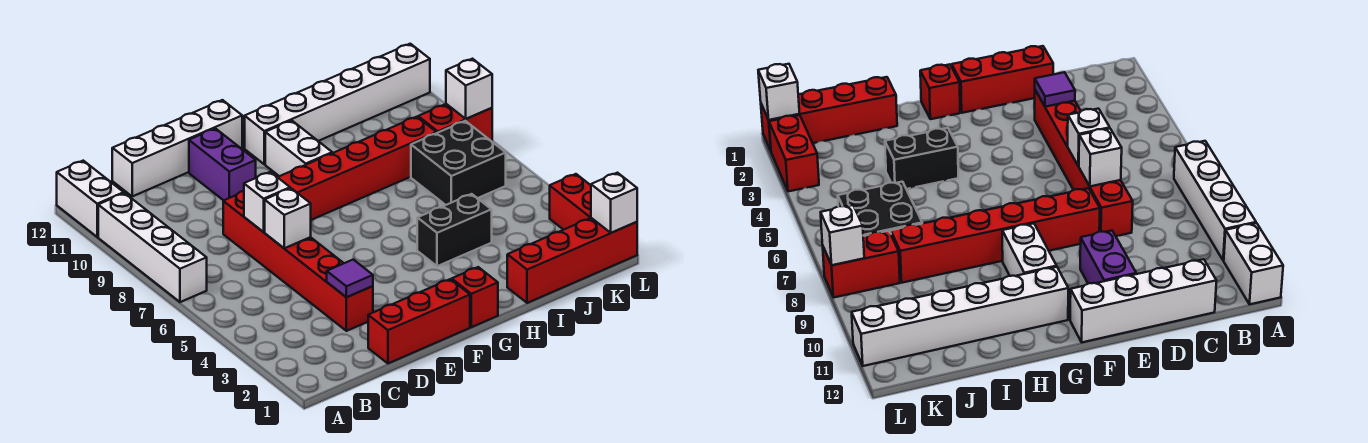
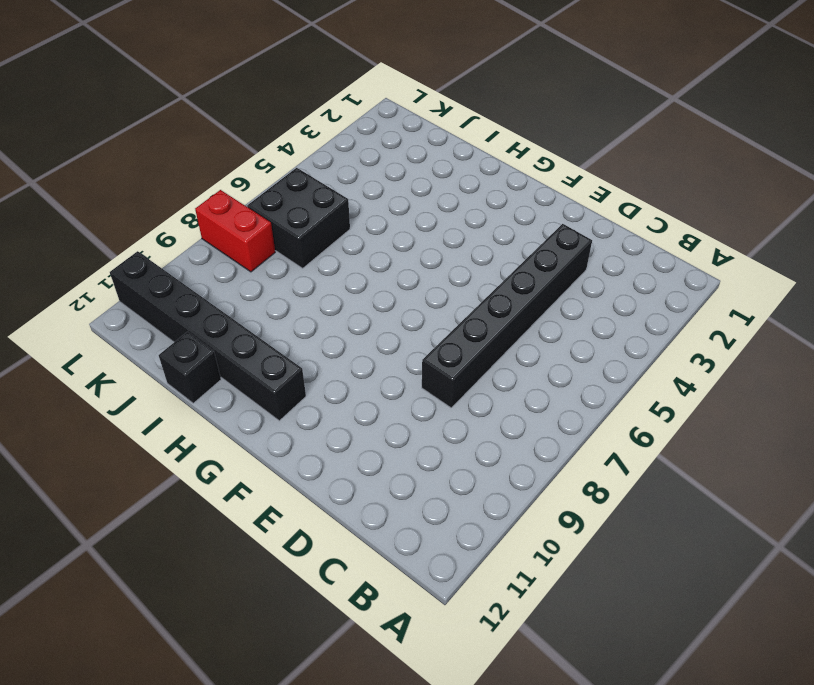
black brick D3:D8 level 1 -> red brick D3:D8 level 1
black brick G11:L11 level 1 -> white brick G11:L11 level 1
black brick I12 level 1 -> none
none -> white brick A7:A10 level 1
none -> white brick A11:A12 level 1
none -> white brick C12:F12 level 1

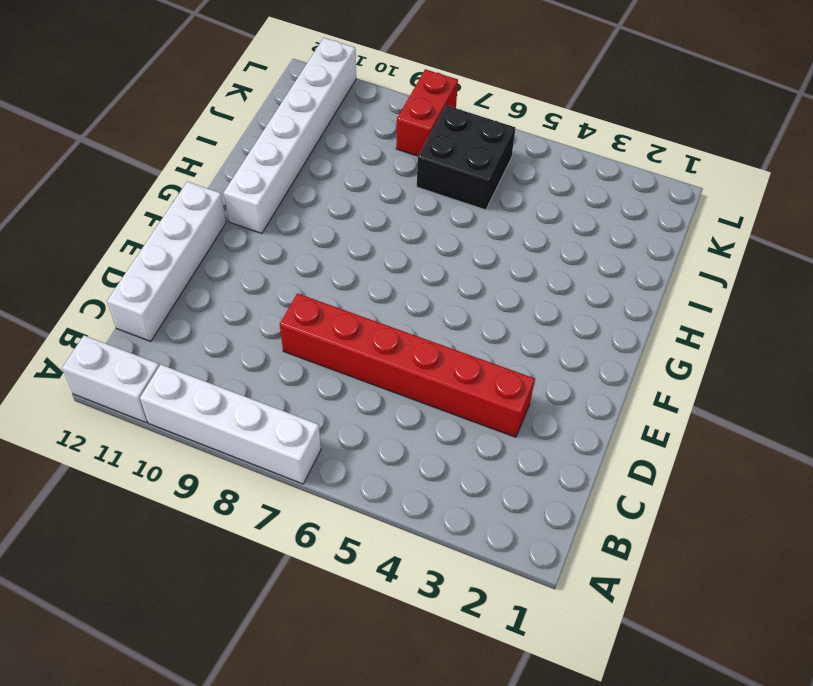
none -> red brick D1:F1 level 1
none -> red brick E8:J8 level 1
none -> purple brick E10:E11 level 1

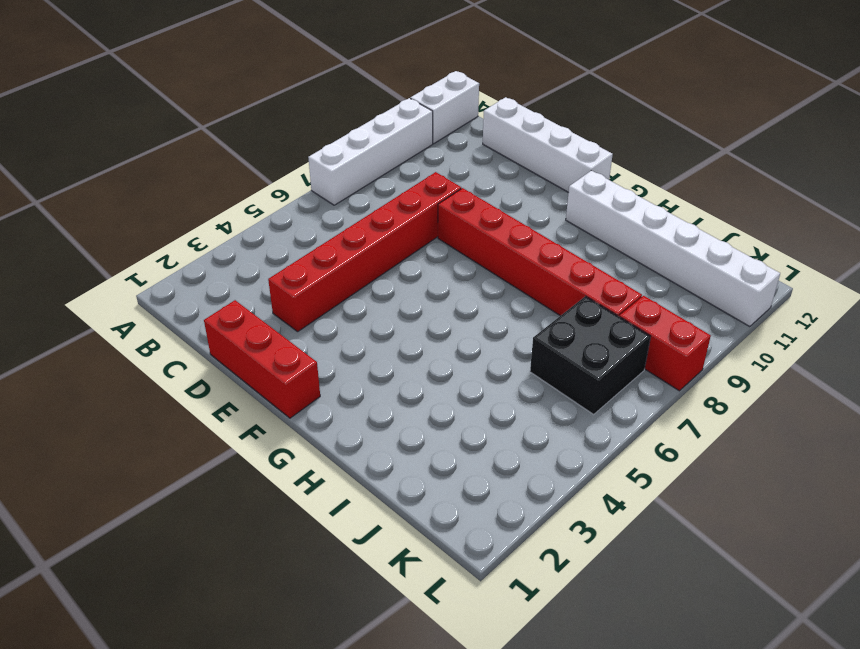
none -> purple brick E10:E11 level 1
none -> red brick G1 level 1
none -> white brick G9:G10 level 1

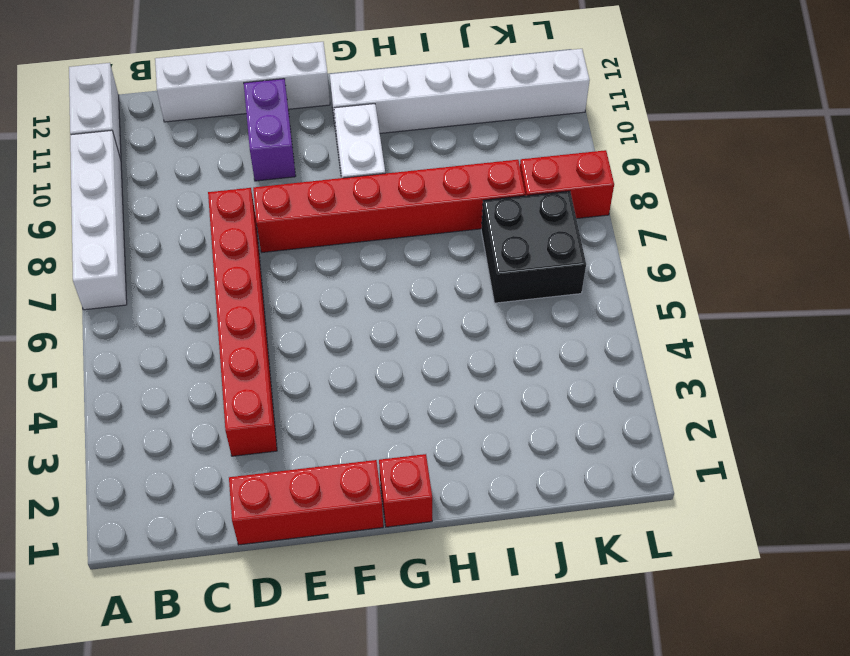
none -> black brick H4:I4 level 1
none -> red brick I1:L1 level 1
none -> red brick L2:L3 level 1

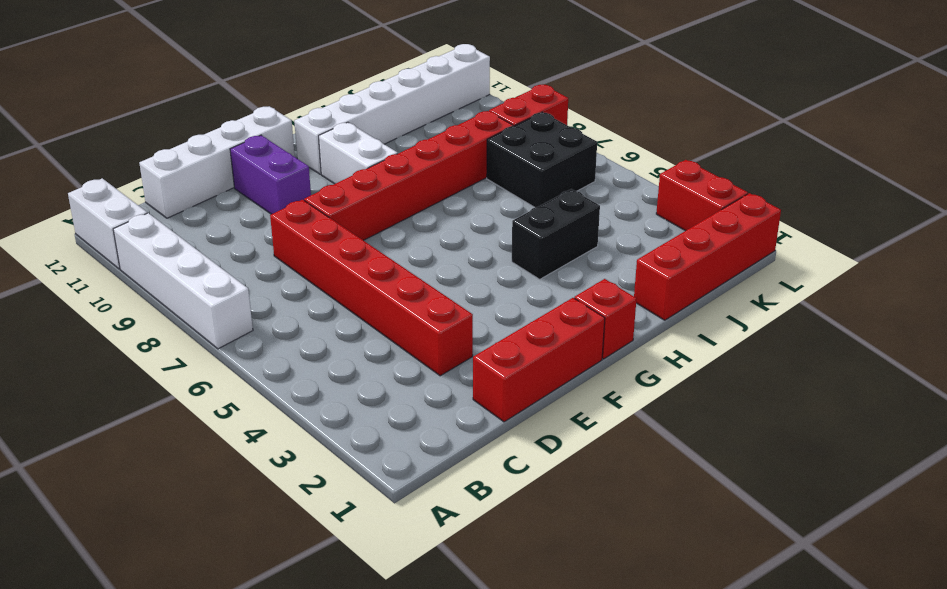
none -> purple tile D3 level 2
none -> white brick D6 level 2
none -> white brick D7 level 2

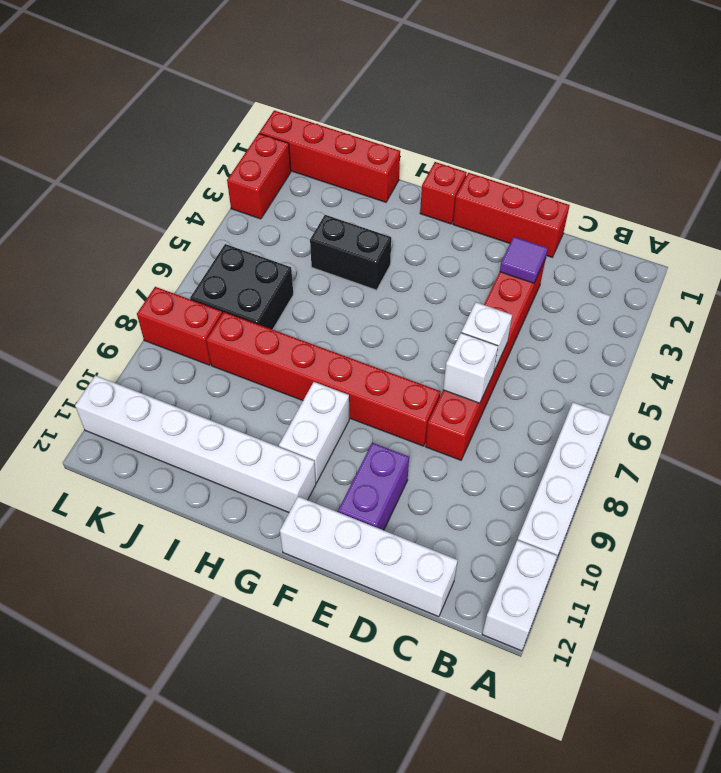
none -> white brick L1 level 2
none -> white brick L8 level 2

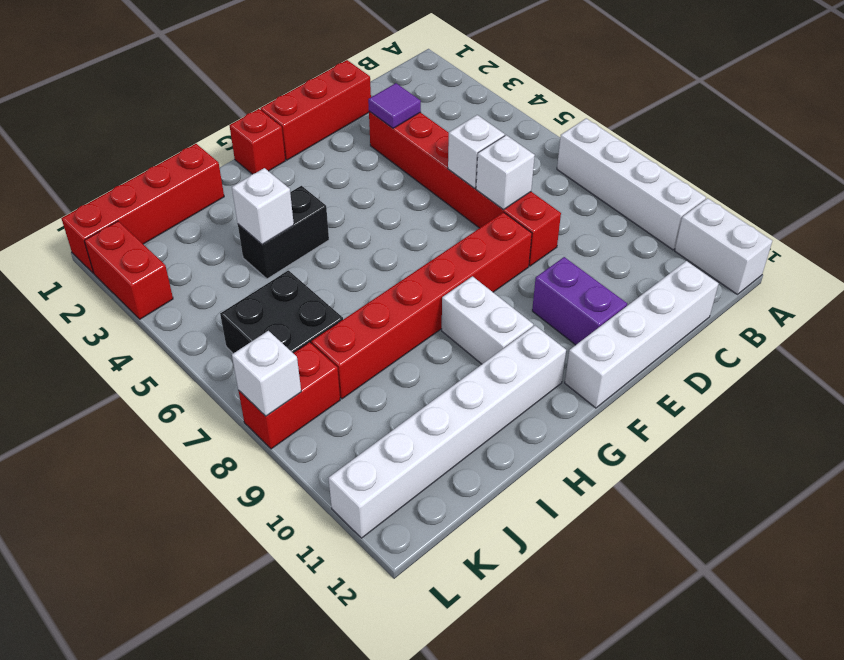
white brick I4 level 2 -> white brick L1 level 2

